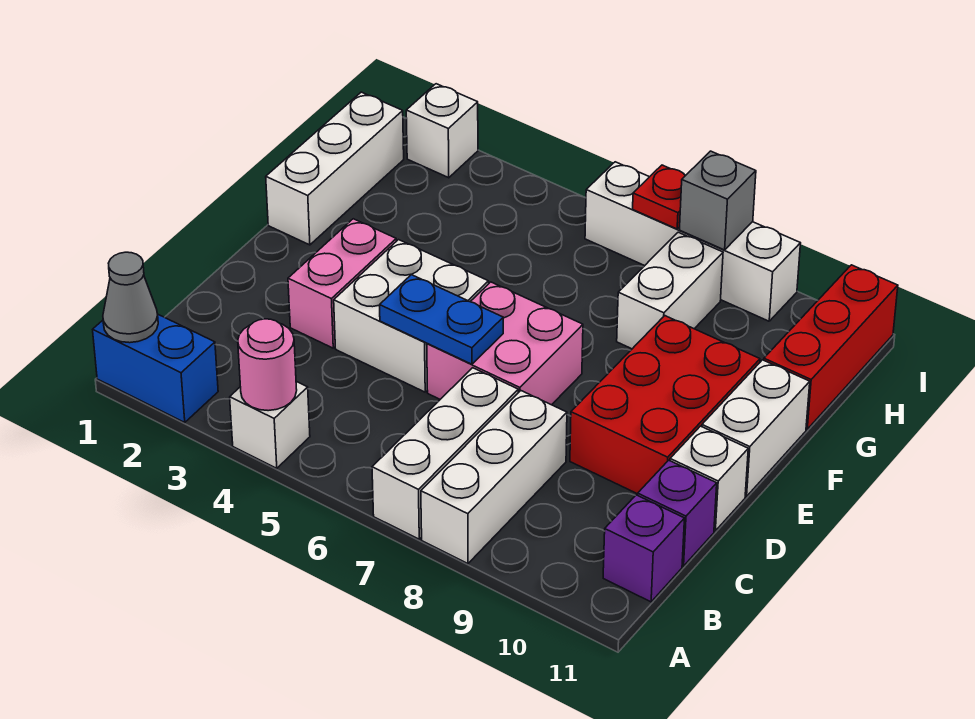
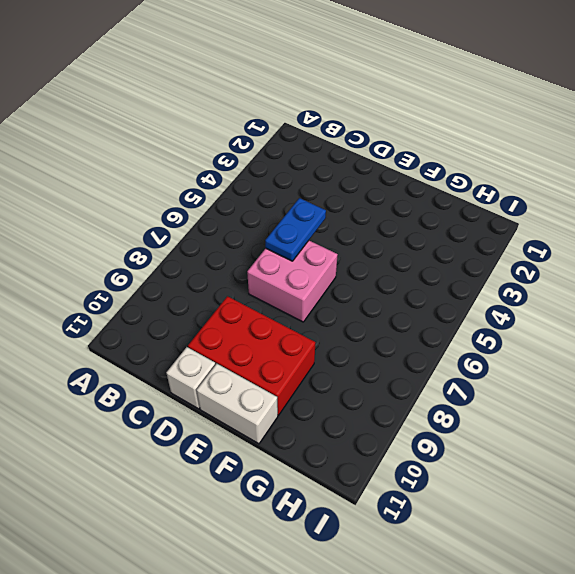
none -> blue brick A1:A2 level 1
none -> white brick A4 level 1
none -> white brick A7:C7 level 1

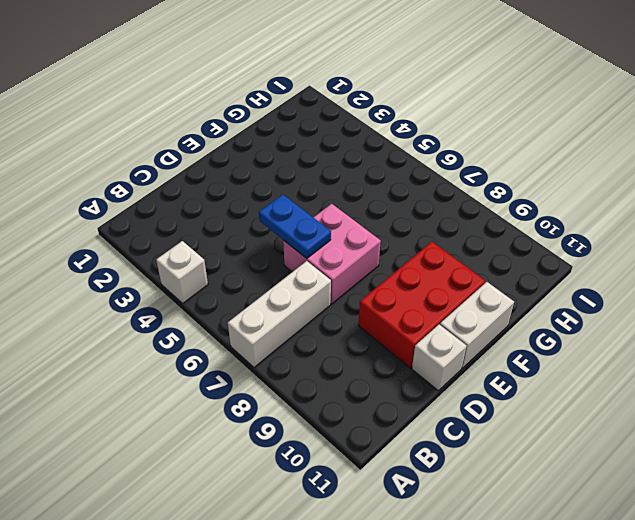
none -> blue brick A1:A2 level 1
none -> white brick A8:C8 level 1
none -> purple brick B11 level 1

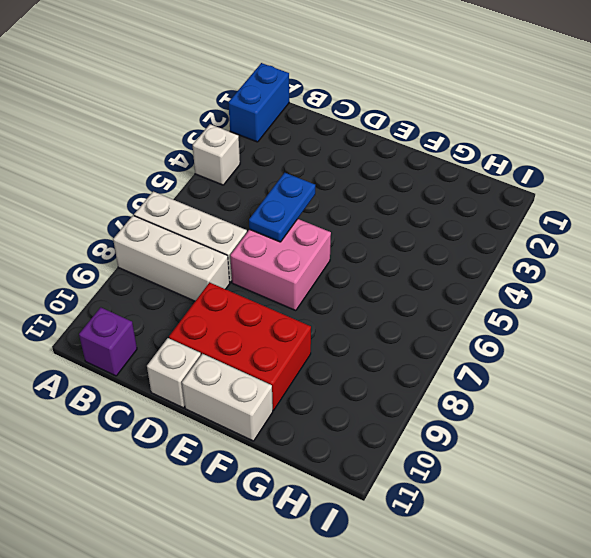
none -> purple brick C11 level 1
none -> pink brick D3:E3 level 1
none -> white brick D4:E5 level 1

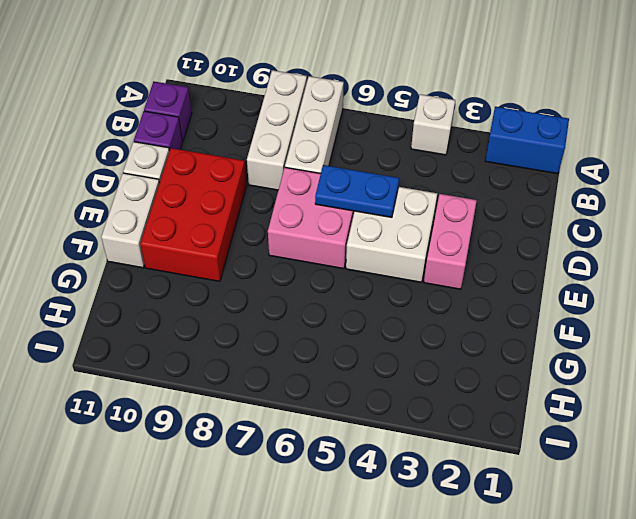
none -> white brick F1:H1 level 1
none -> white brick G8:H8 level 1
none -> red brick G11:I11 level 1

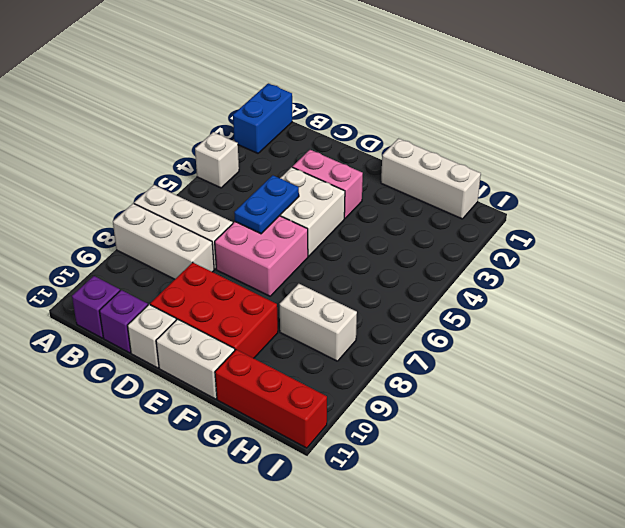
none -> white brick I2 level 1
none -> white brick I6:I9 level 1
none -> grey cone A1 level 2

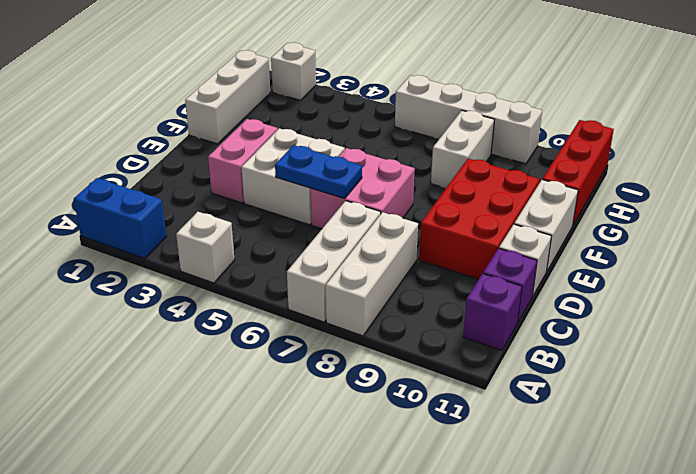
none -> grey cone A1 level 2
none -> pink round brick A4 level 2
none -> red plate I7 level 2

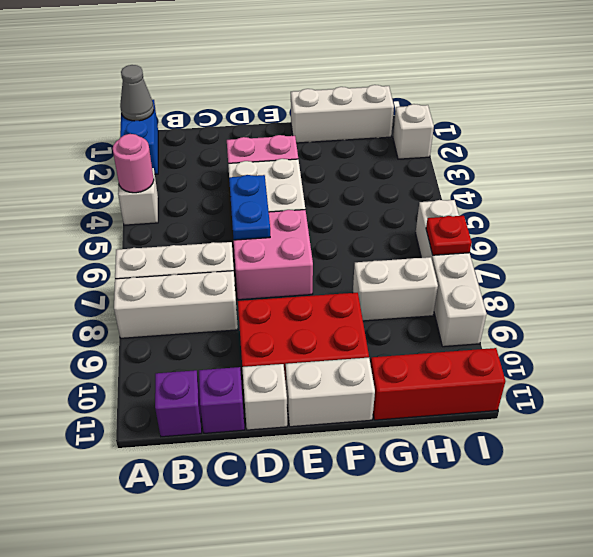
none -> grey brick I8 level 2

